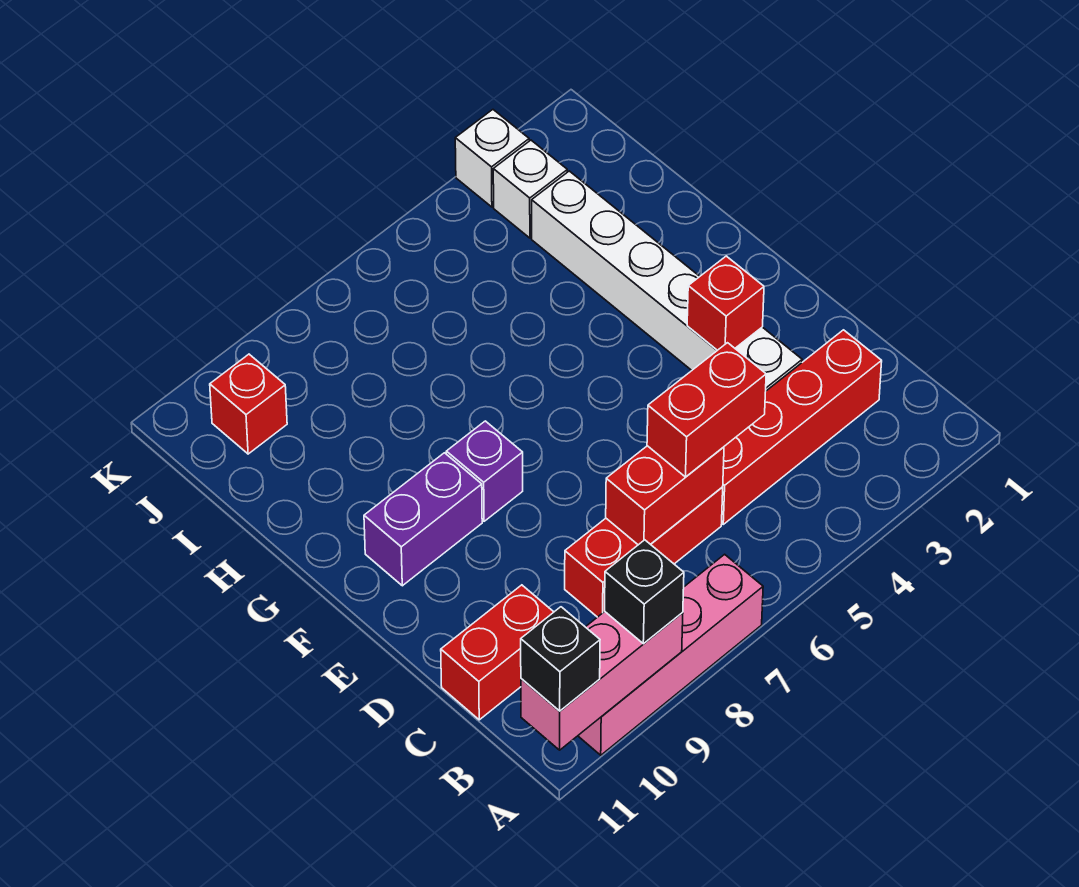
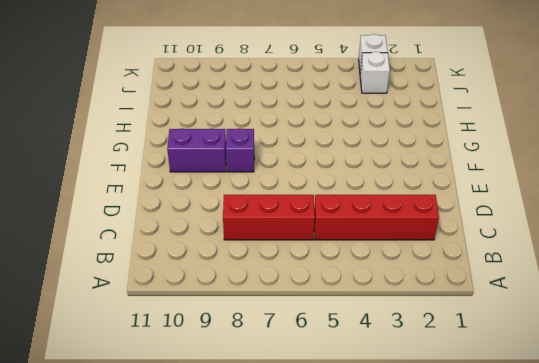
none -> pink brick A7:A10 level 1
none -> red brick C10:C11 level 1
none -> white brick D3:I3 level 1

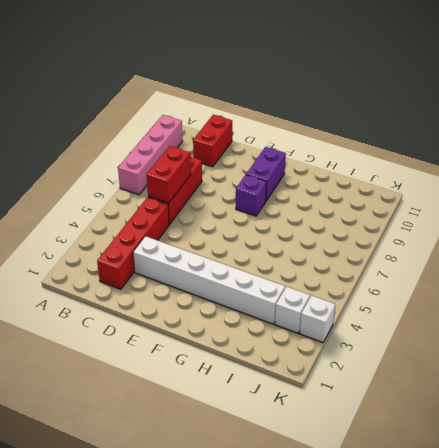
none -> red brick J10 level 1
none -> pink brick A9:A11 level 2
none -> red brick E3 level 2

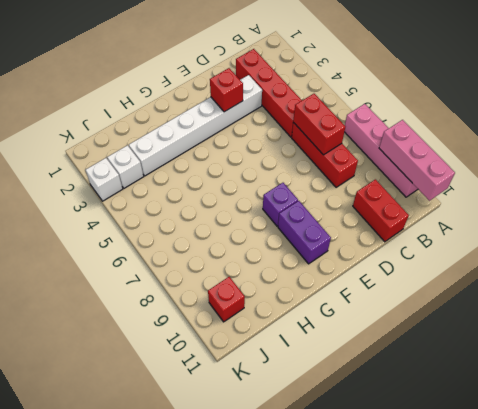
none -> black brick A9 level 3
none -> black brick A11 level 3
none -> red brick C5:C6 level 3

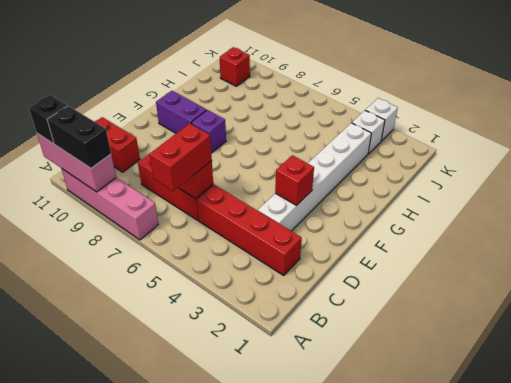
black brick A9:A10 level 3 -> black brick A9 level 3
red brick B6:C6 level 3 -> red brick C5:C6 level 3

